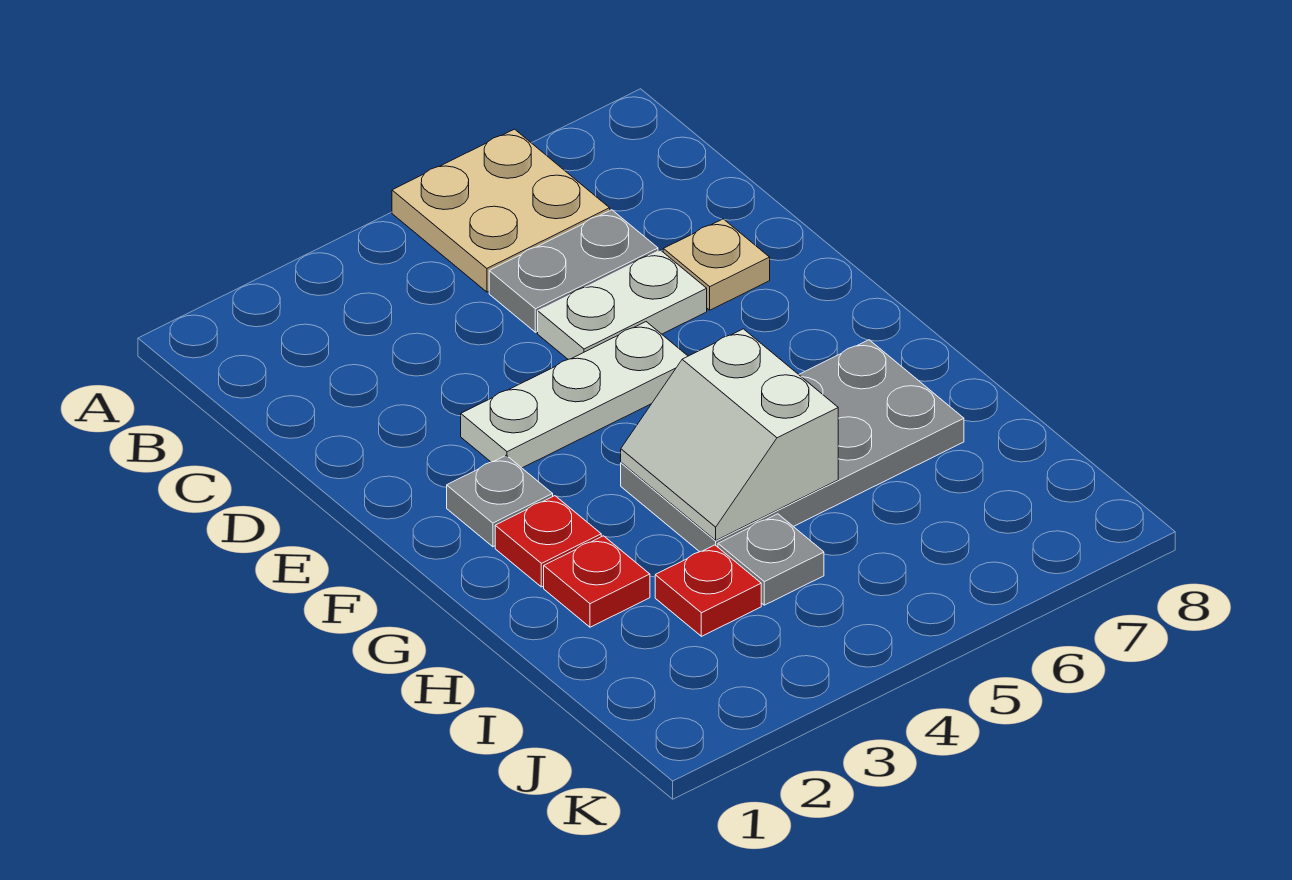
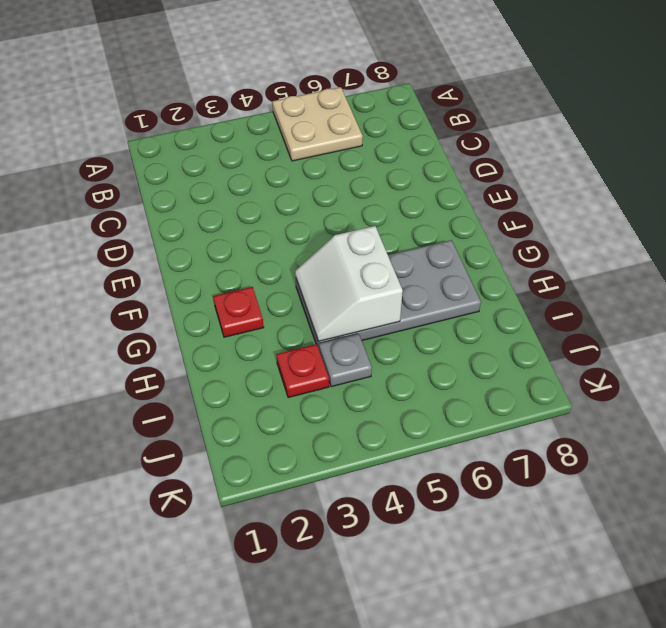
none -> grey plate C5:C6 level 1
none -> white plate D5:D6 level 1
none -> tan plate D7 level 1

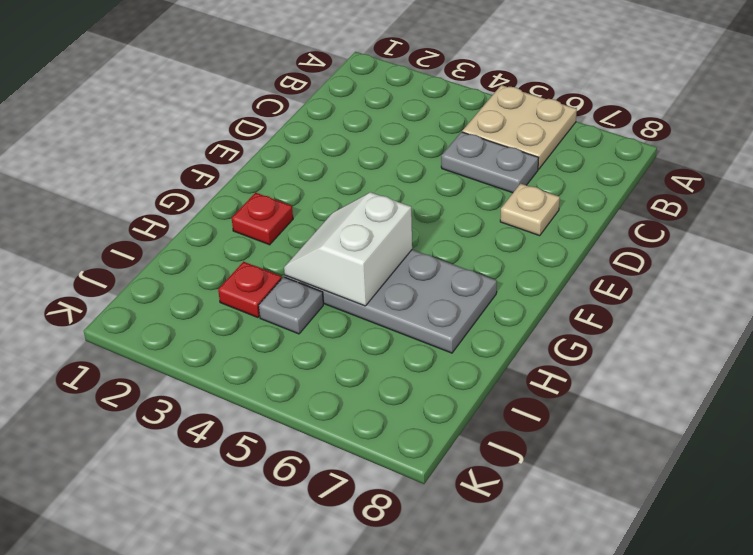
none -> white plate D5:D6 level 1
none -> white plate E3:E5 level 1
none -> grey plate F2 level 1

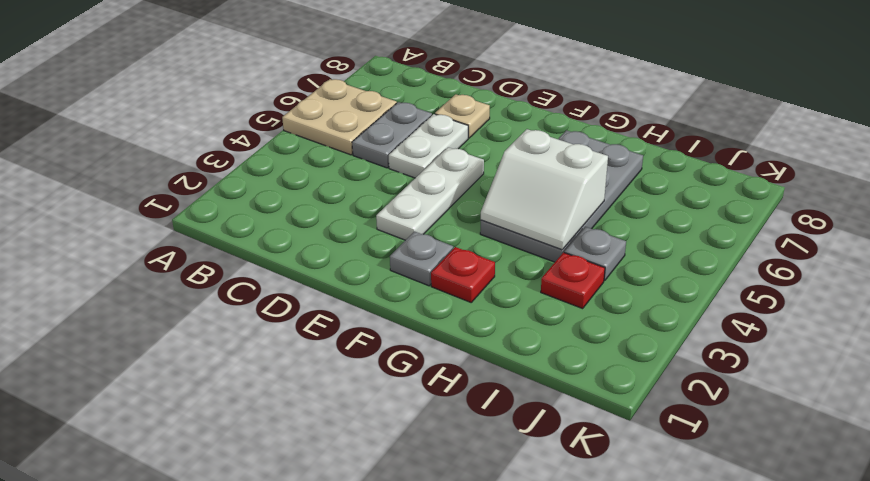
none -> red plate H2 level 1

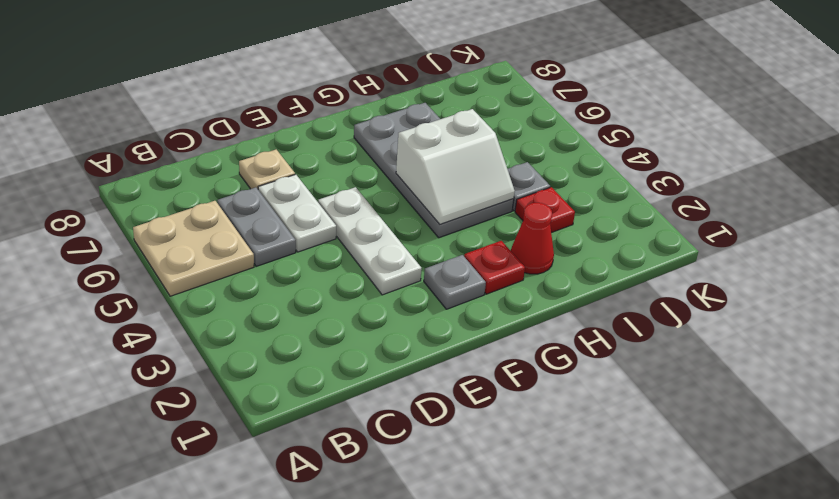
red cone H2 level 1 -> red plate H2 level 1

